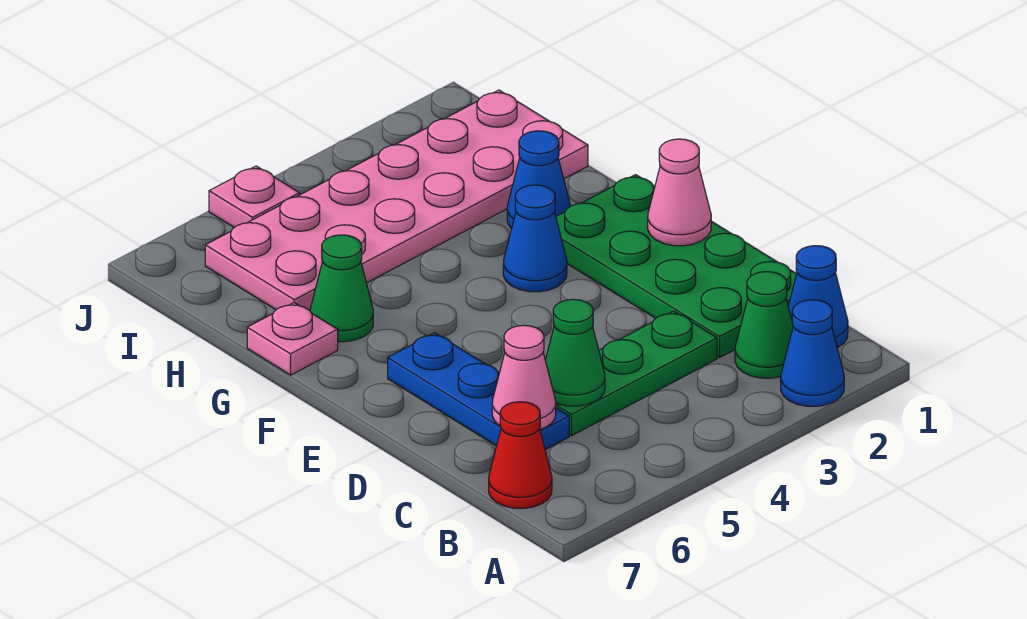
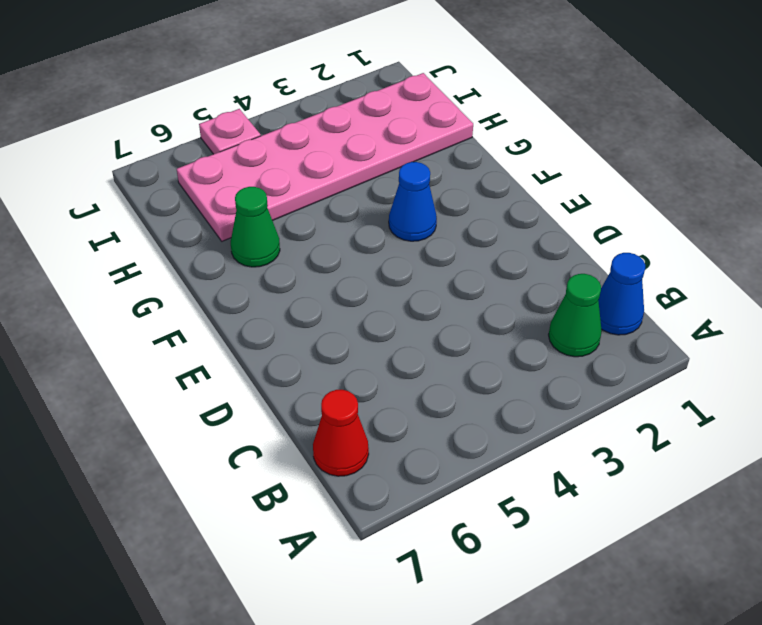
none -> blue cone A2 level 1
none -> green plate C1:F2 level 1
none -> green plate C3:C5 level 1

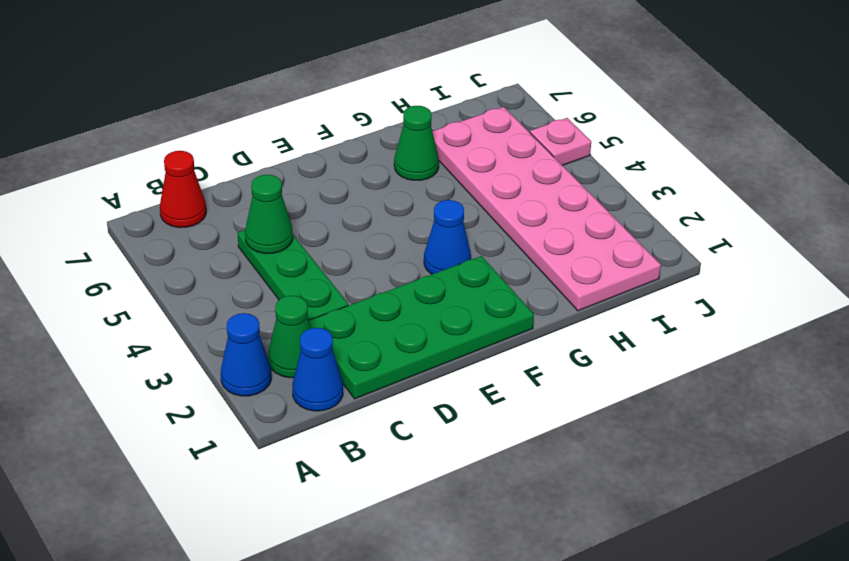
none -> blue plate C6:E6 level 1
none -> blue cone G2 level 1
none -> pink plate G7 level 1

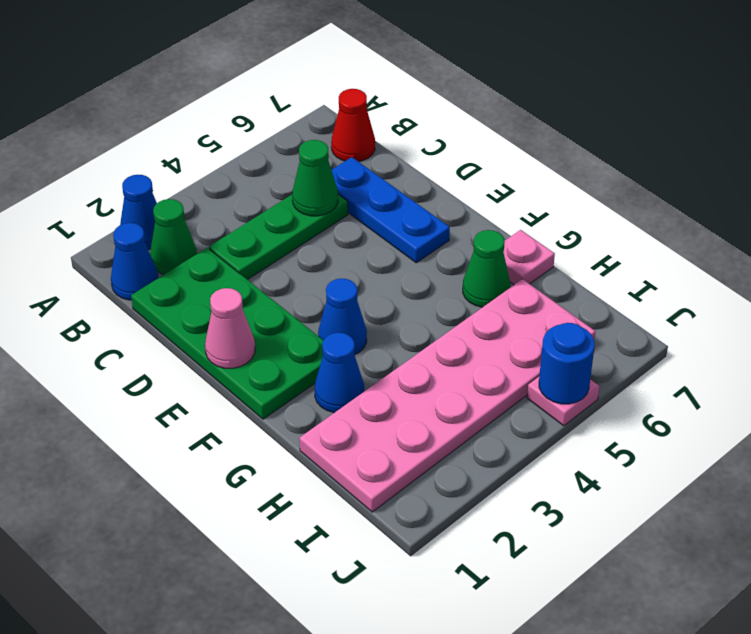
blue round brick J5 level 2 -> none
none -> pink cone C6 level 2

